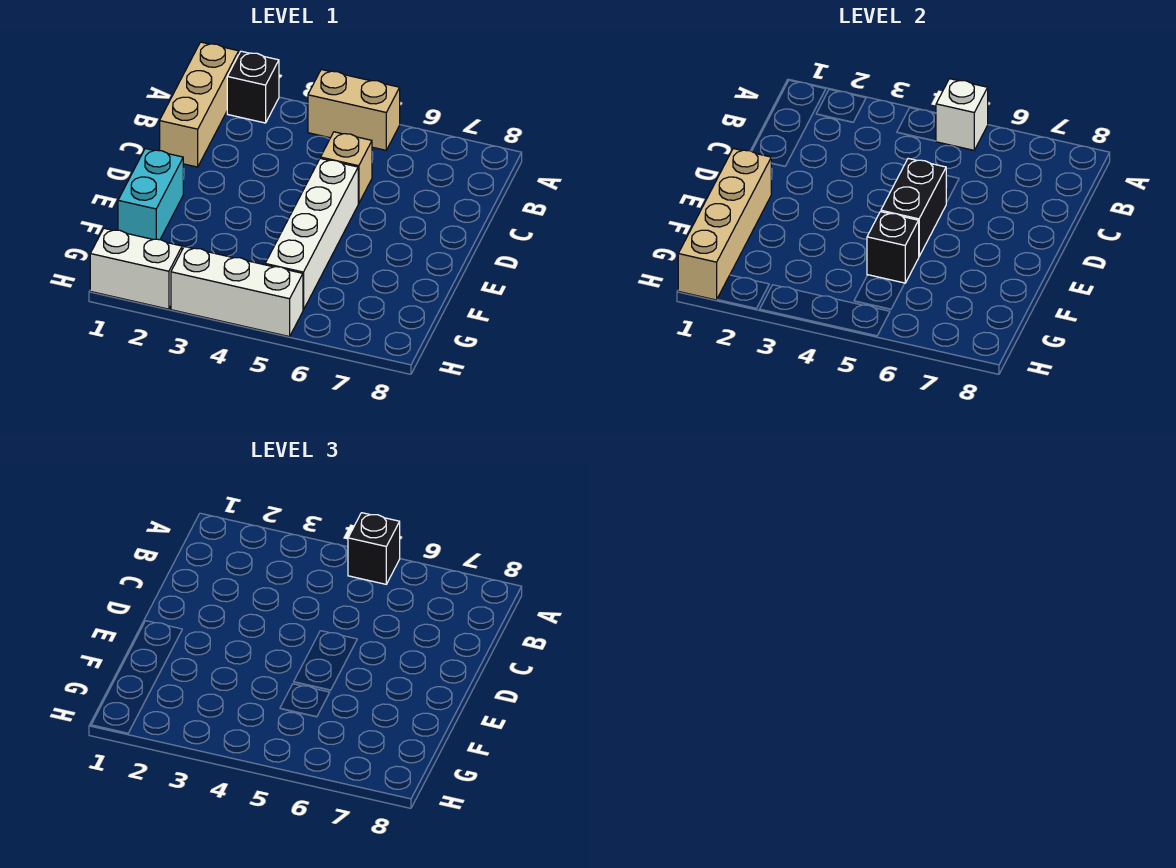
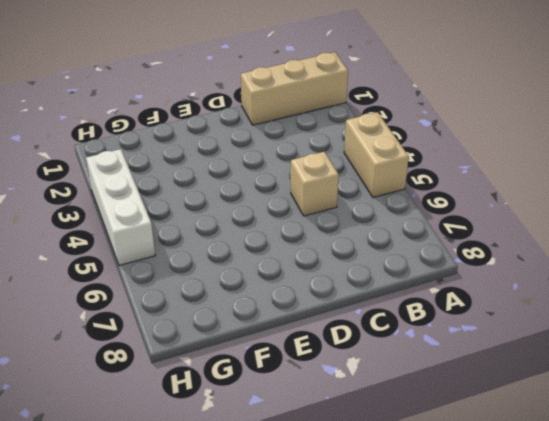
none -> black brick A2 level 1
none -> white brick D5:G5 level 1
none -> cyan brick E1:F1 level 1

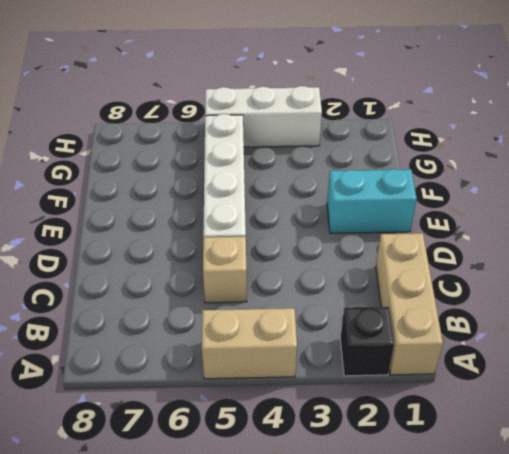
cyan brick E1:E2 level 1 -> cyan brick E1:F1 level 1
none -> white brick H1:H2 level 1
none -> white brick A5 level 2
none -> black brick D5:E5 level 2

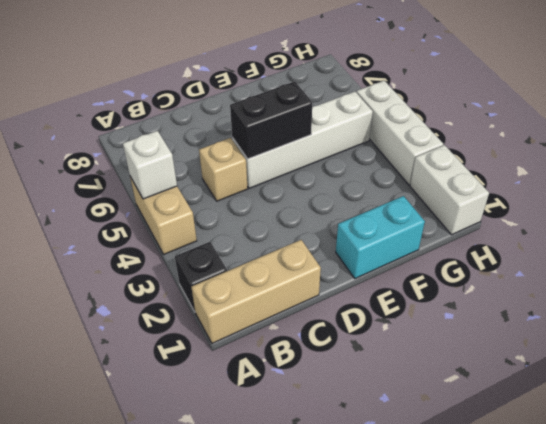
none -> tan brick E1:H1 level 2
none -> black brick F5 level 2
none -> black brick A5 level 3

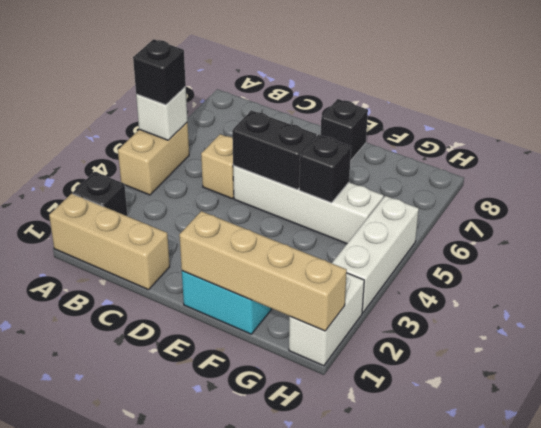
black brick E8 level 1 -> none

